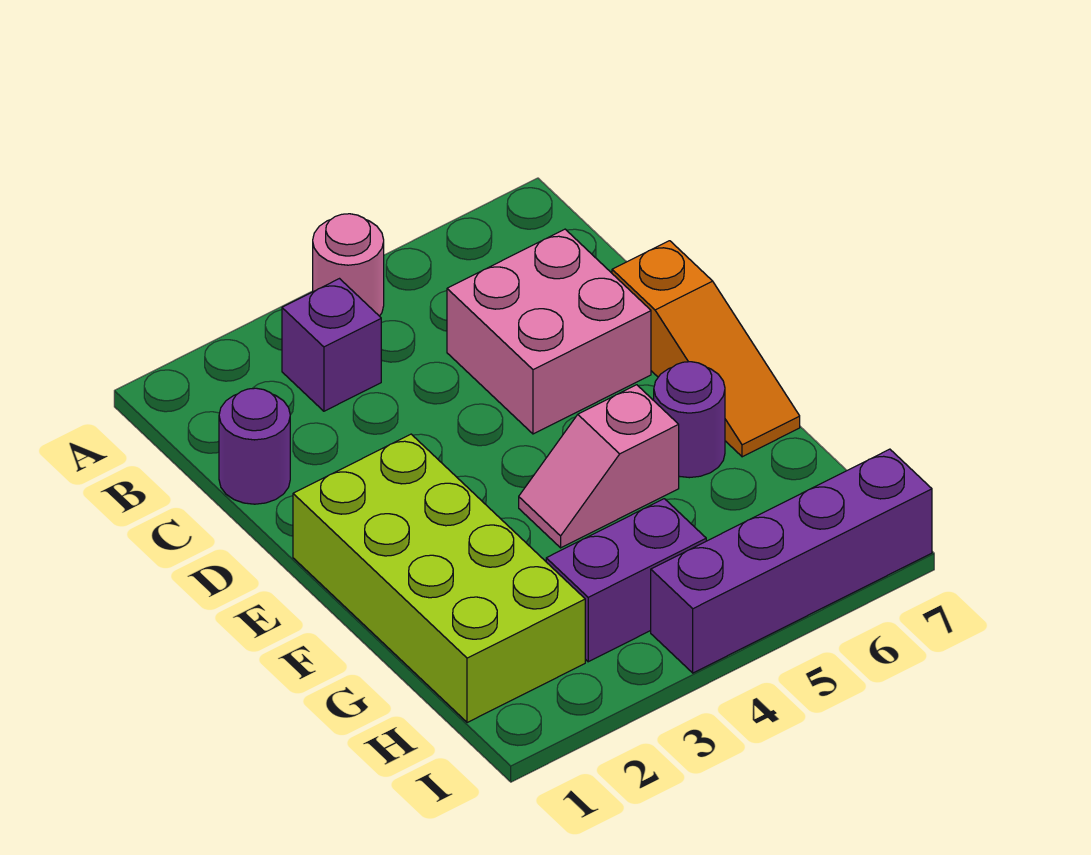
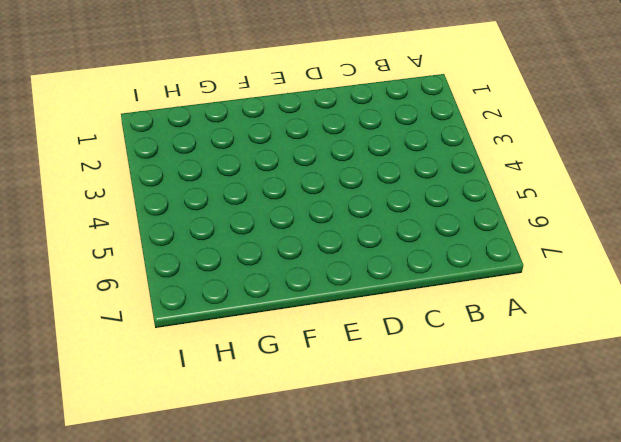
none -> pink round brick A4 level 1
none -> purple brick B3 level 1

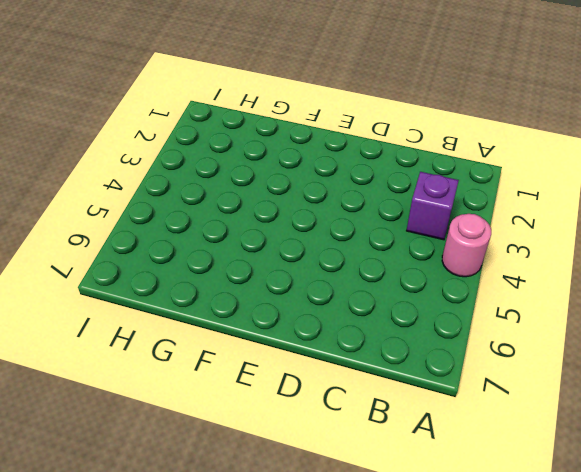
none -> purple round brick C1 level 1
none -> pink brick C5:D6 level 1

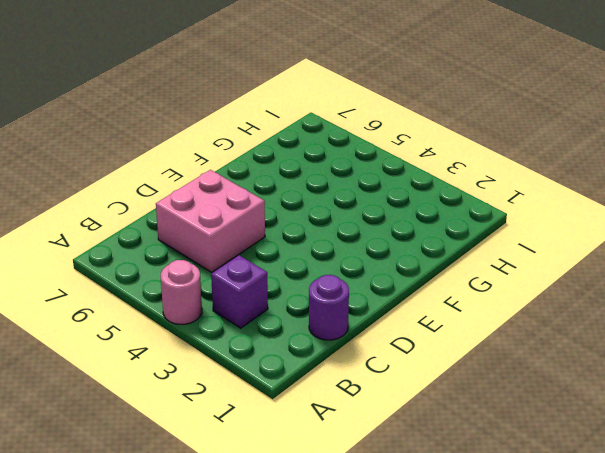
none -> orange slope D7:F7 level 1 top D
none -> lime brick E1:H2 level 1

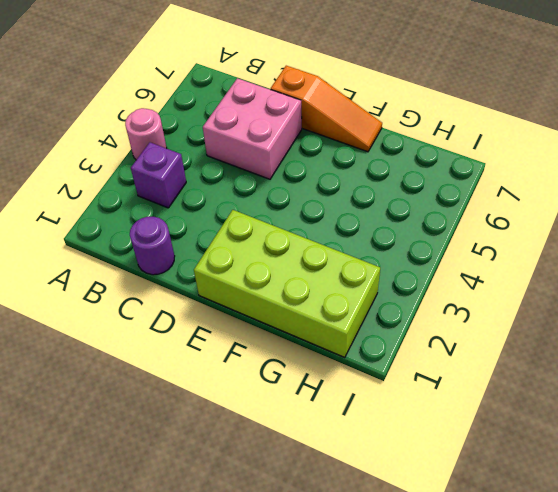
none -> pink slope F4:F5 level 1 top 5
none -> purple round brick F6 level 1

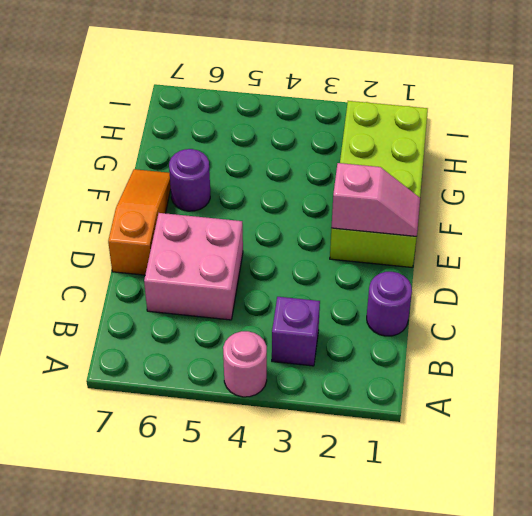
pink slope E1:E2 level 2 top 2 -> pink slope F4:F5 level 1 top 5
none -> purple brick H3:H4 level 1
none -> purple brick I4:I7 level 1

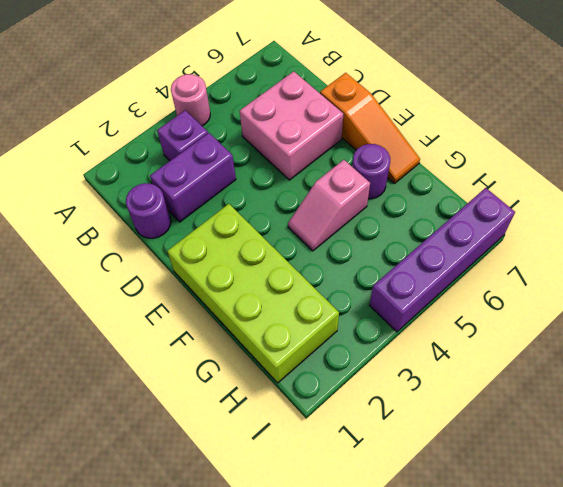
purple brick C2:C3 level 1 -> purple brick H3:H4 level 1

